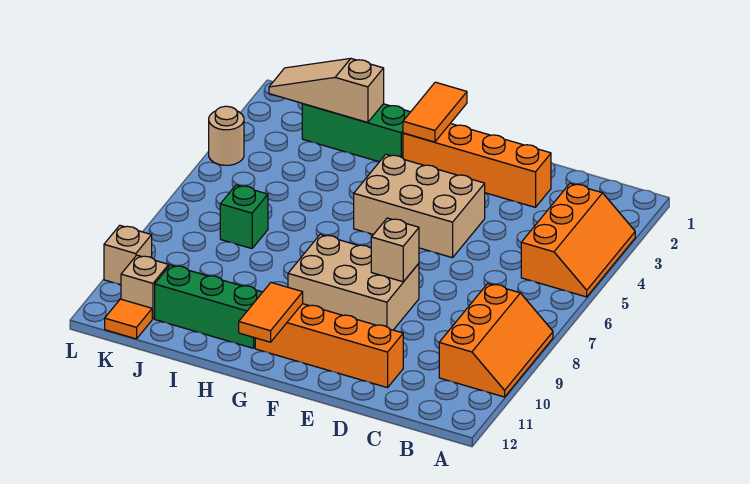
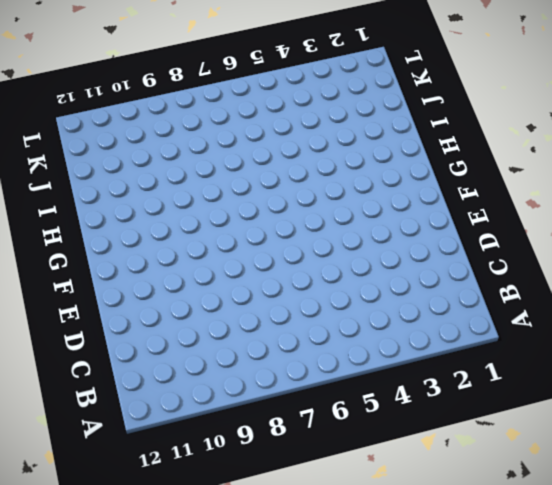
none -> orange slope A3:B5 level 1 top B
none -> orange slope A8:B10 level 1 top B
none -> orange brick D2:G2 level 1

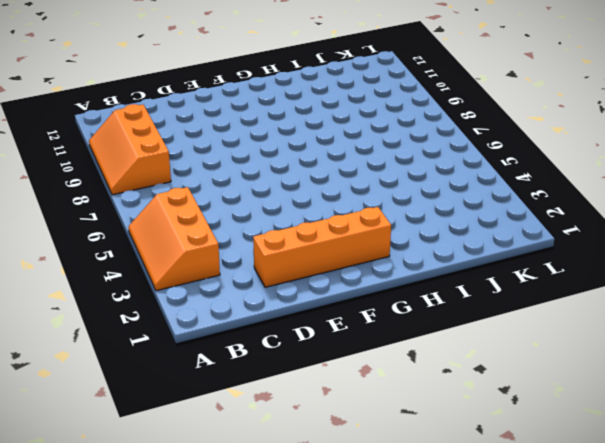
none -> orange brick D11:G11 level 1
none -> tan brick E4:G5 level 1
none -> tan brick E8:G9 level 1

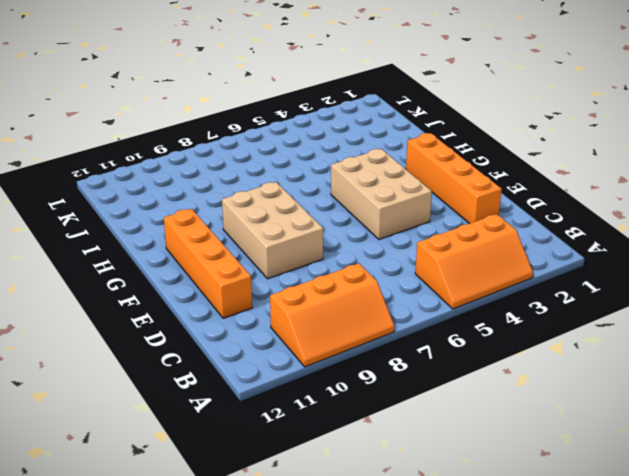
none -> green brick H2:J2 level 1
none -> green brick H11:J11 level 1
none -> green brick J7 level 1

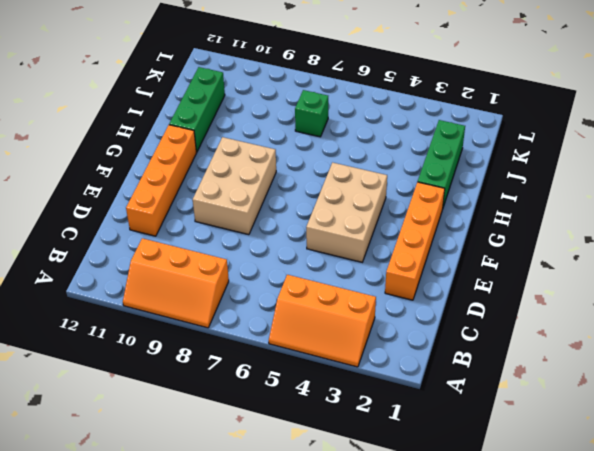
none -> tan brick K11 level 1
none -> orange tile K12 level 1
none -> tan round brick L4 level 1

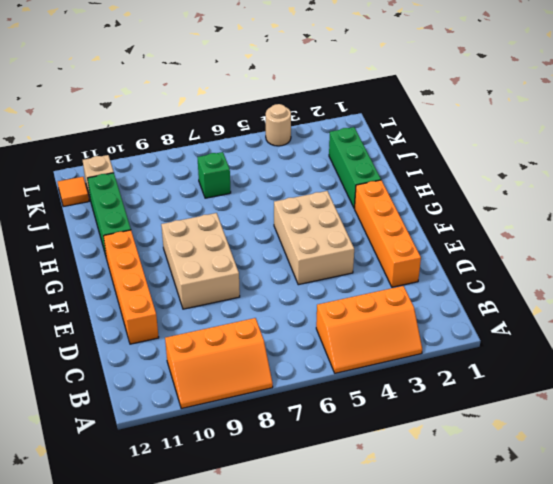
none -> tan brick L10 level 1
none -> tan brick E8 level 2
none -> orange tile G1:G2 level 2

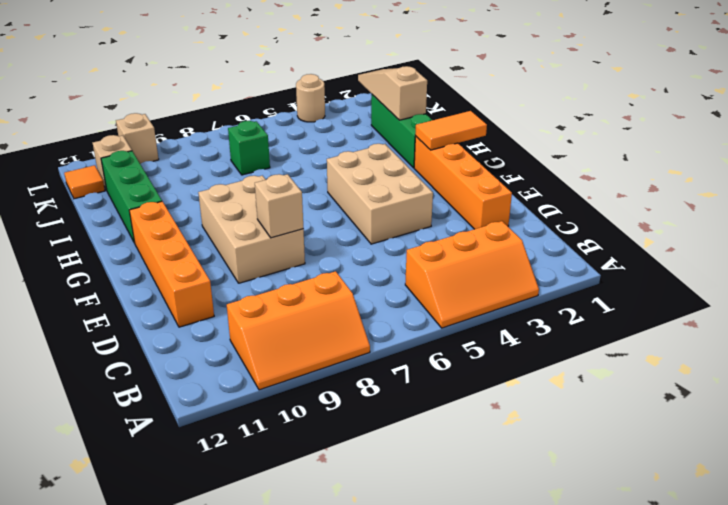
none -> orange tile G11:G12 level 2

